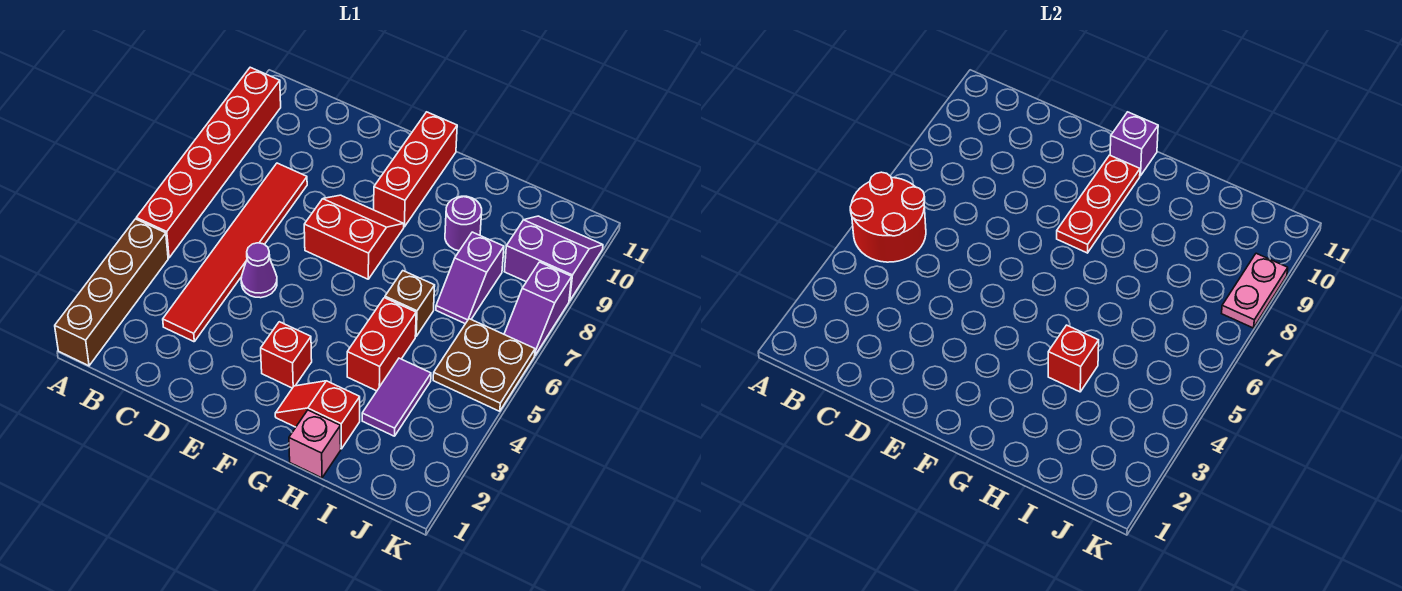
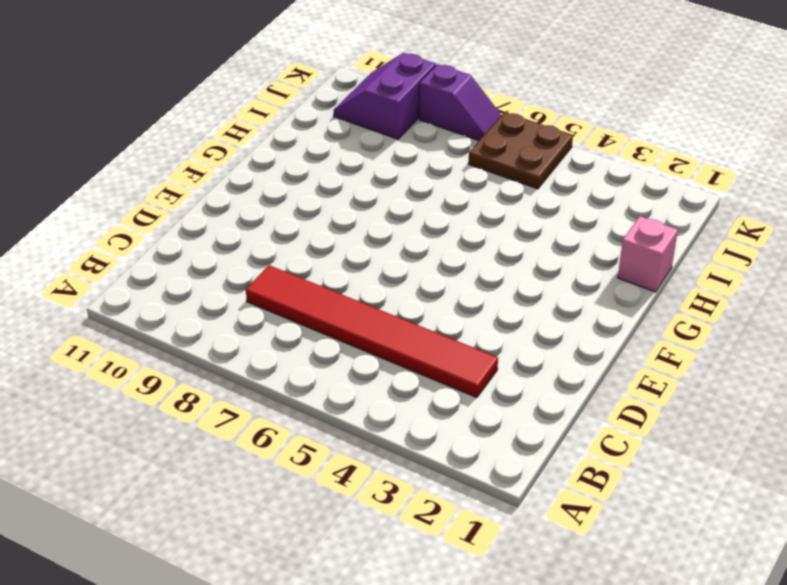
none -> brown brick A1:A4 level 1
none -> red brick A5:A10 level 1
none -> purple cone D5 level 1

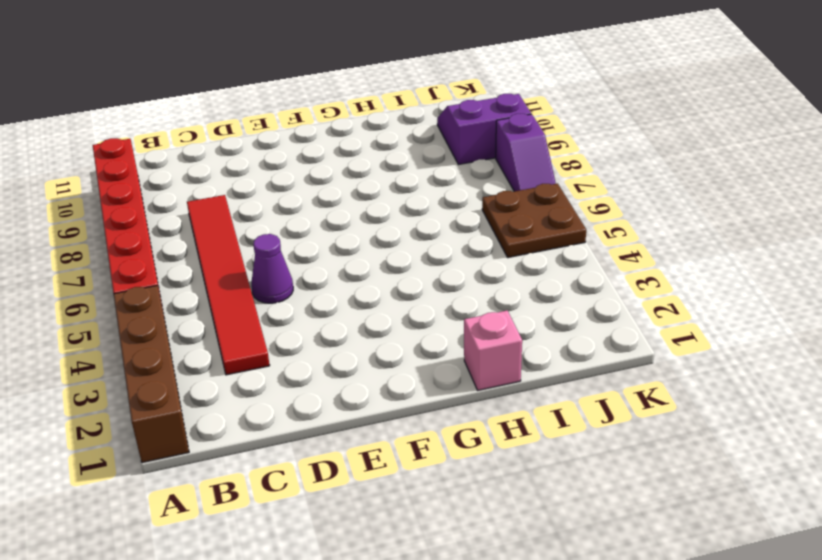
none -> red slope E7:F8 level 1 top 7
none -> red brick F3 level 1
none -> red brick F9:F11 level 1

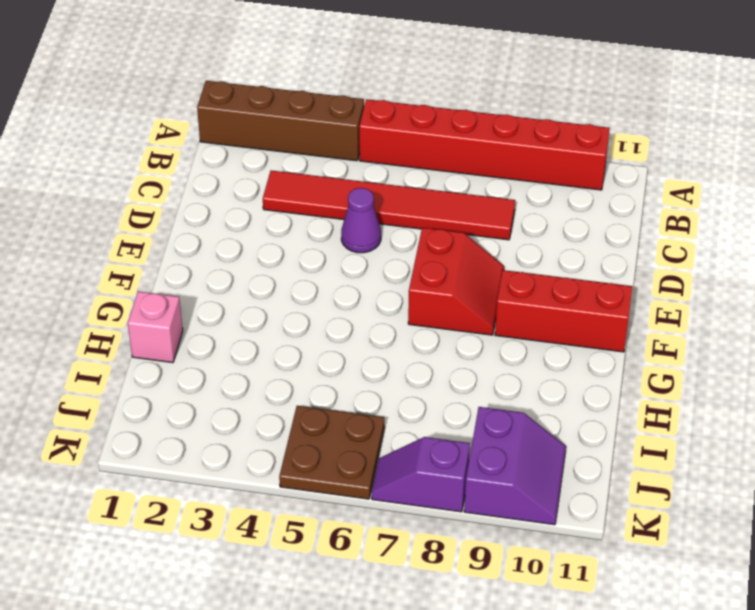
none -> red brick F3 level 1
none -> red slope G2:H2 level 1 top H
none -> red brick H4:H5 level 1

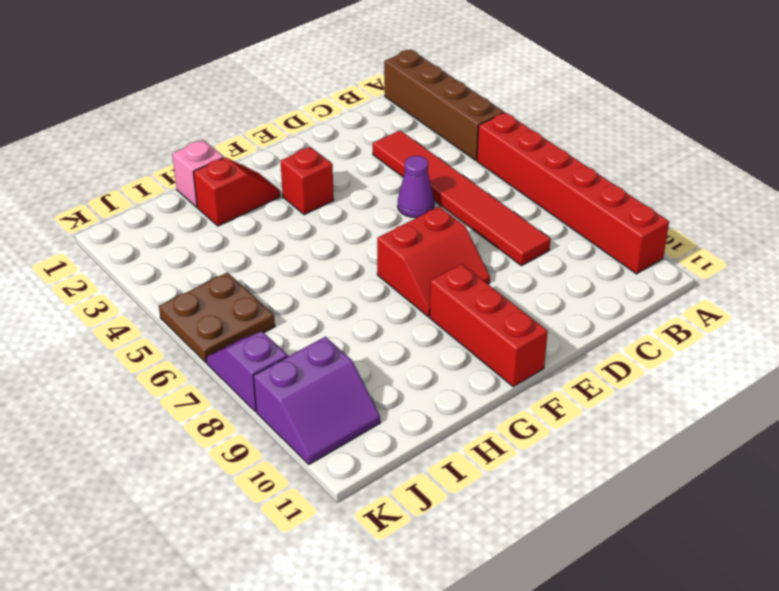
none -> red brick H4:H5 level 1
none -> brown brick H6 level 1
none -> purple round brick H9 level 1

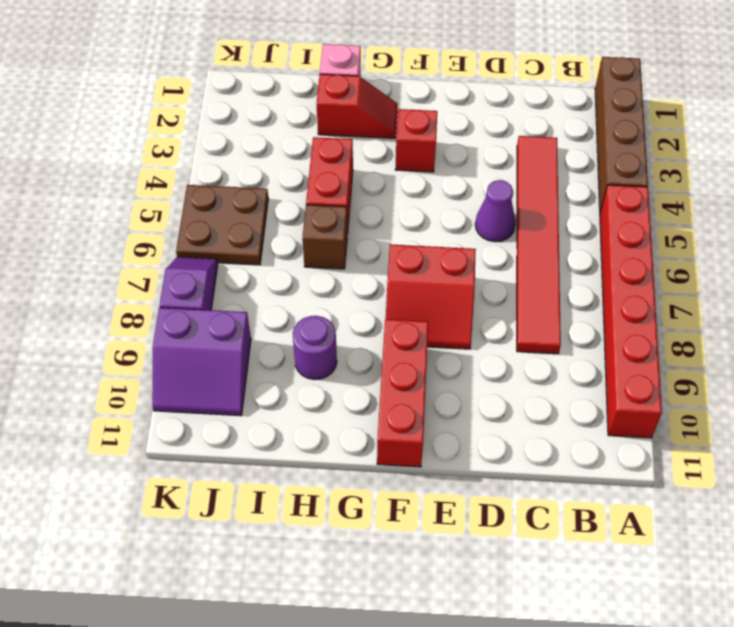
none -> purple tile I3:I4 level 1
none -> purple slope I7:I8 level 1 top 8
none -> red round brick A5:B6 level 2

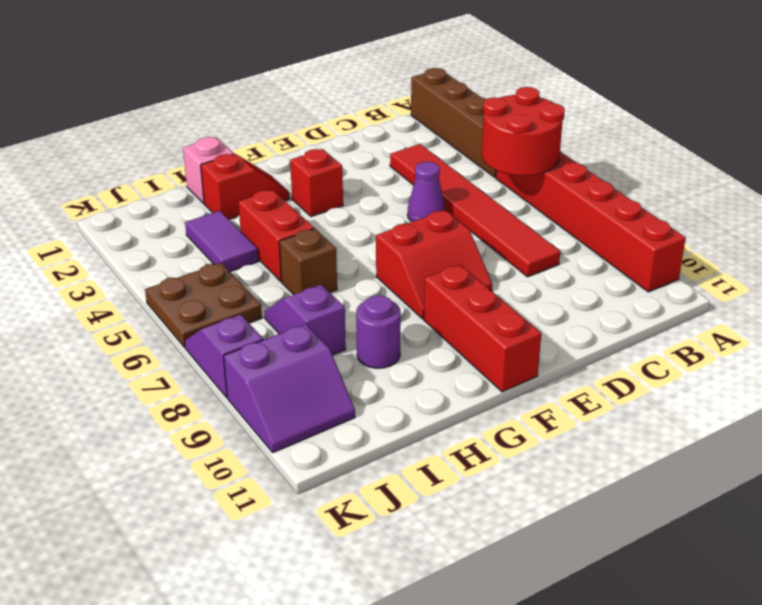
none -> red plate F8:F10 level 2
none -> purple brick F11 level 2
none -> red brick H4 level 2

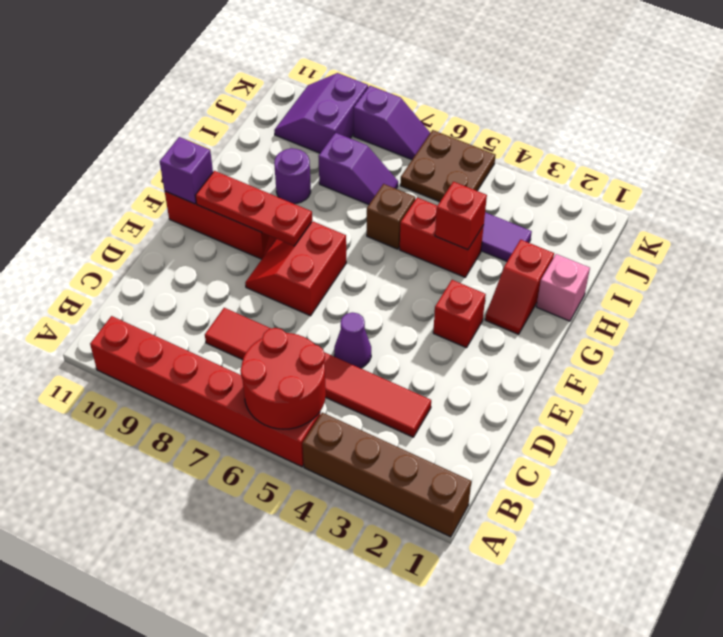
none -> pink plate K8:K9 level 2

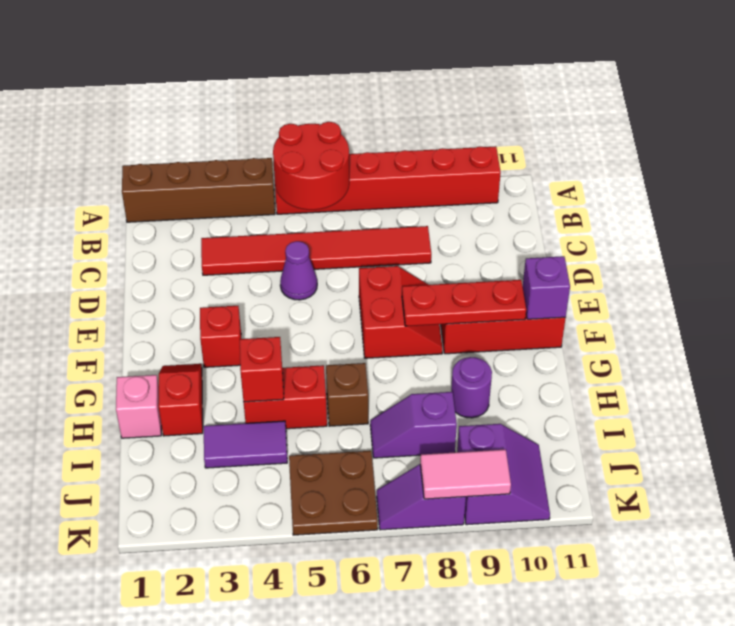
pink tile K8:K9 level 2 -> pink plate K8:K9 level 2

